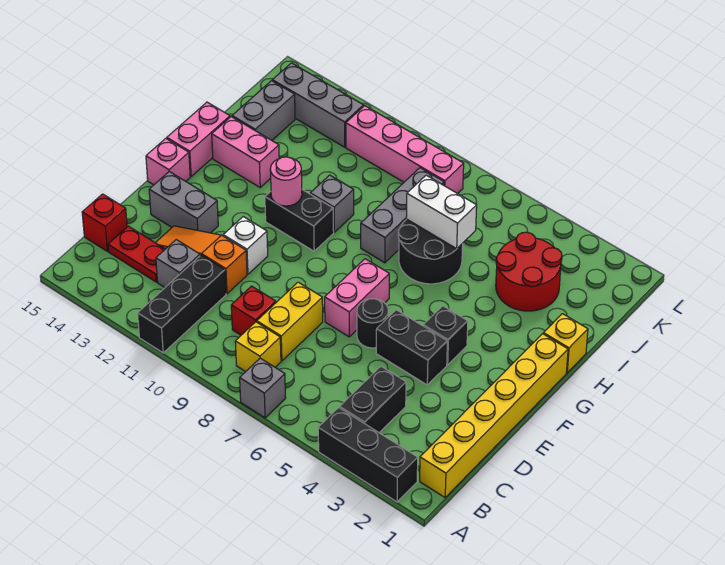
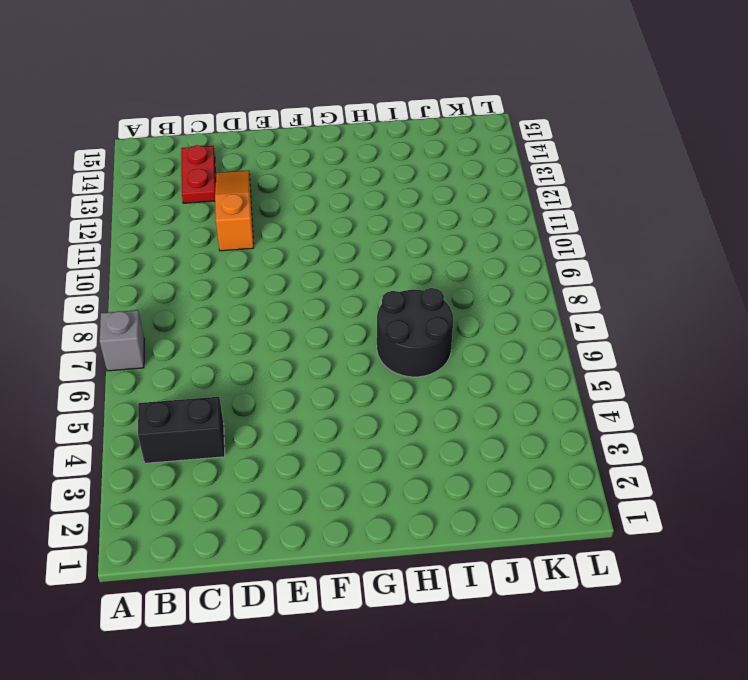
none -> black brick A2:A4 level 1
none -> black brick A11:C11 level 1
none -> yellow brick B1:G1 level 1
none -> yellow brick B8 level 1

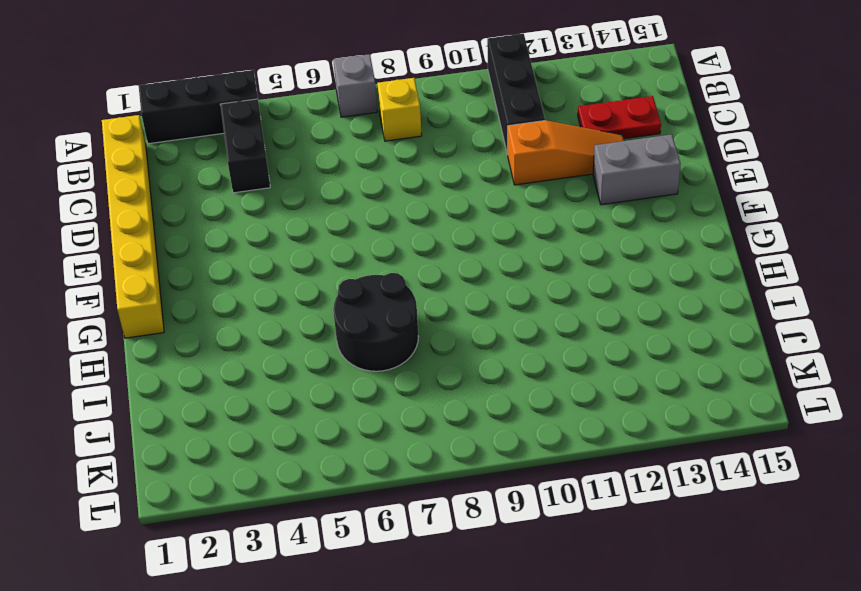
none -> yellow brick C8:D8 level 1
none -> red brick C9 level 1
none -> grey brick C12 level 1
none -> red brick C15 level 1

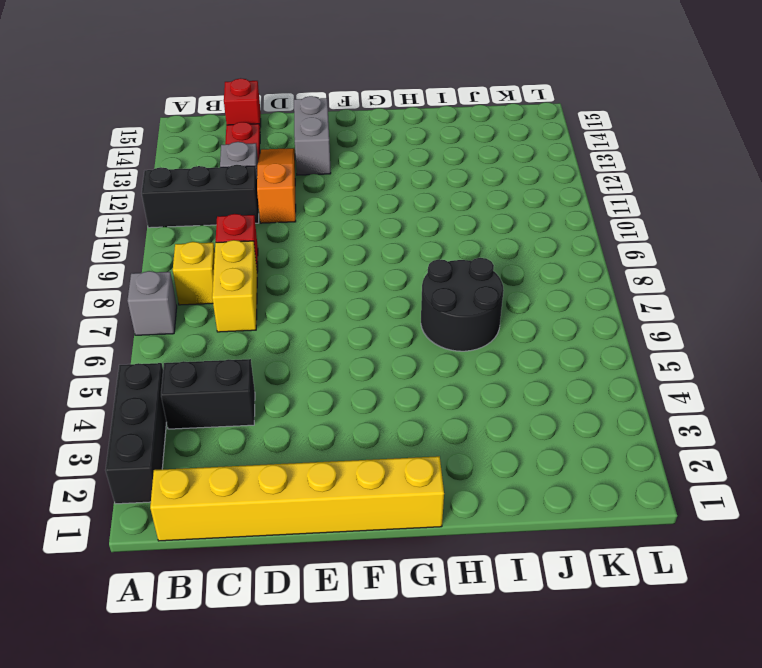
yellow brick C7:C8 level 1 -> yellow brick C8:D8 level 1
none -> black brick E4:E5 level 1
none -> black round brick E6 level 1
none -> pink brick E7:F7 level 1
none -> white brick E11 level 1

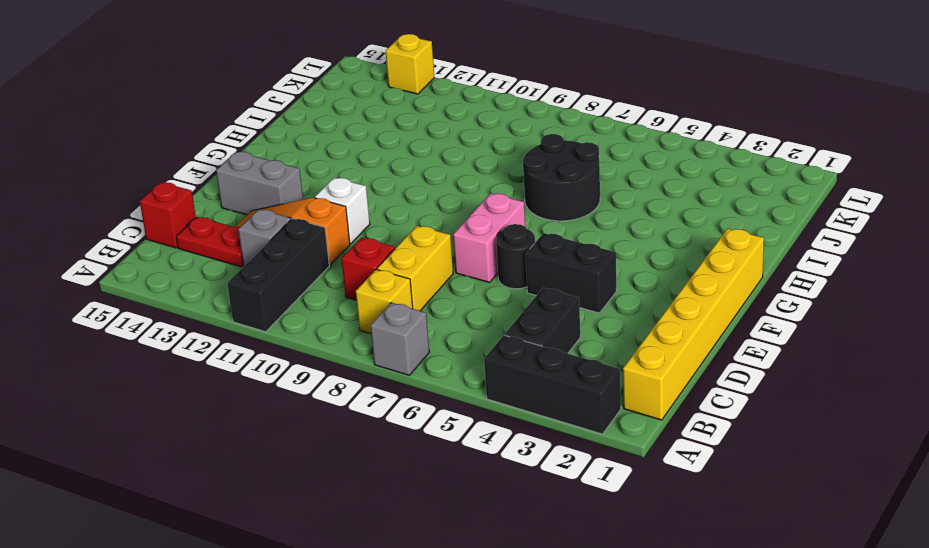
yellow brick L13 level 1 -> yellow brick H1 level 1
none -> black brick F4 level 1
none -> pink brick F15 level 1
none -> black brick G10:G11 level 1
none -> pink brick G15:H15 level 1

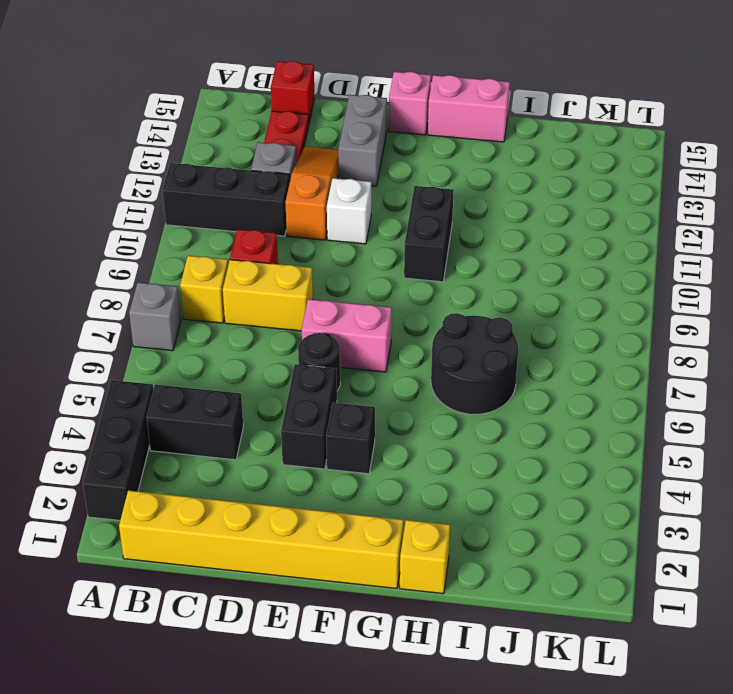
none -> grey brick H8:J8 level 1
none -> grey brick H10 level 1
none -> pink brick H13:H14 level 1
none -> red round brick I3:J4 level 1

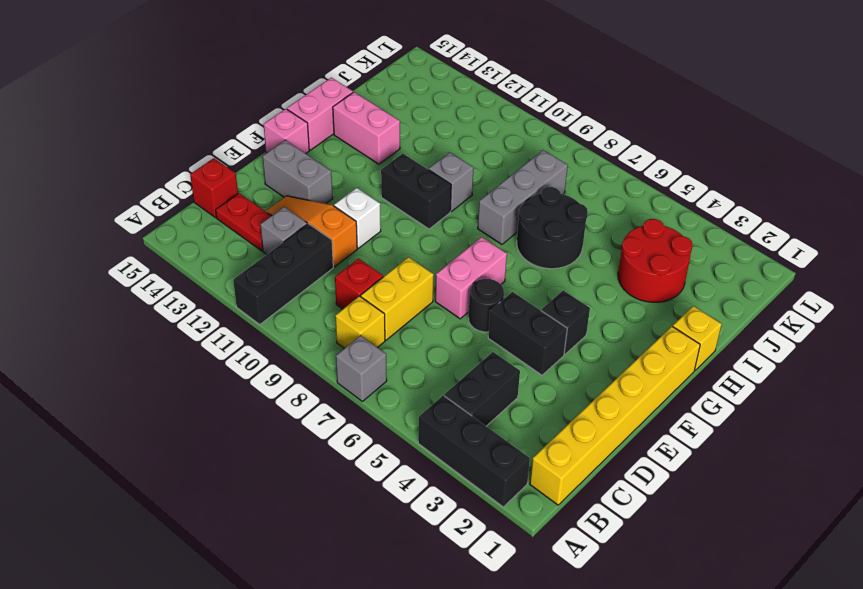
none -> grey brick I14:J14 level 1
none -> pink brick K8:K11 level 1
none -> grey brick K12:K14 level 1
none -> pink round brick G11 level 2

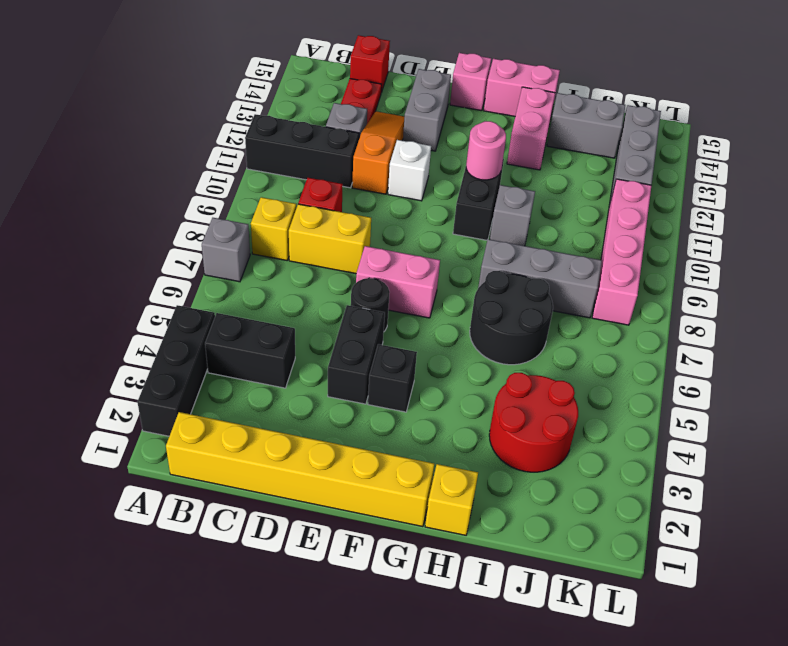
none -> white brick I6:I7 level 2

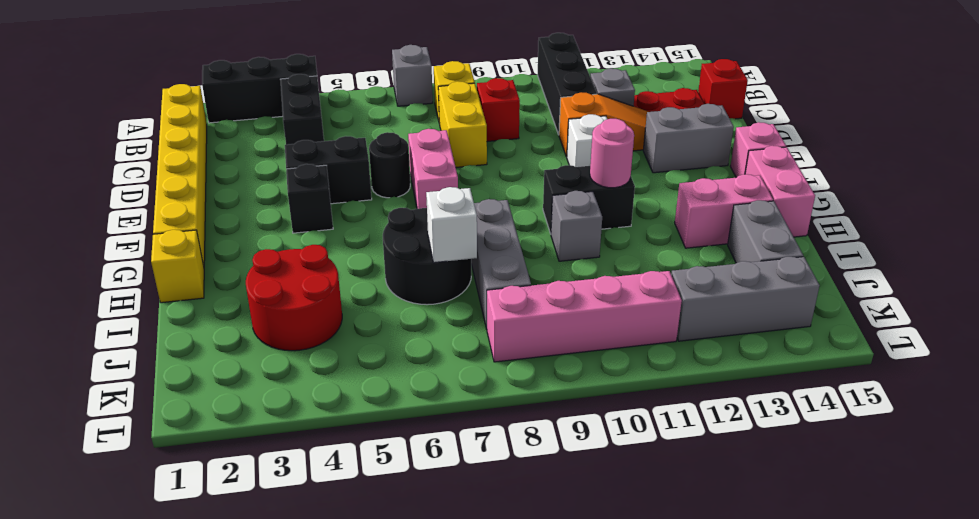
white brick I7 level 2 -> white brick I6:I7 level 2

